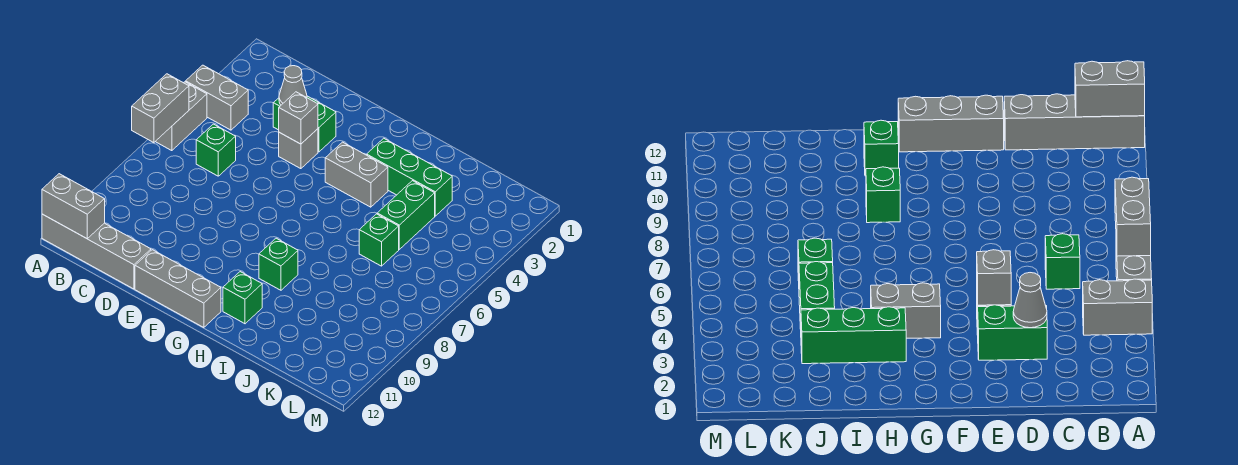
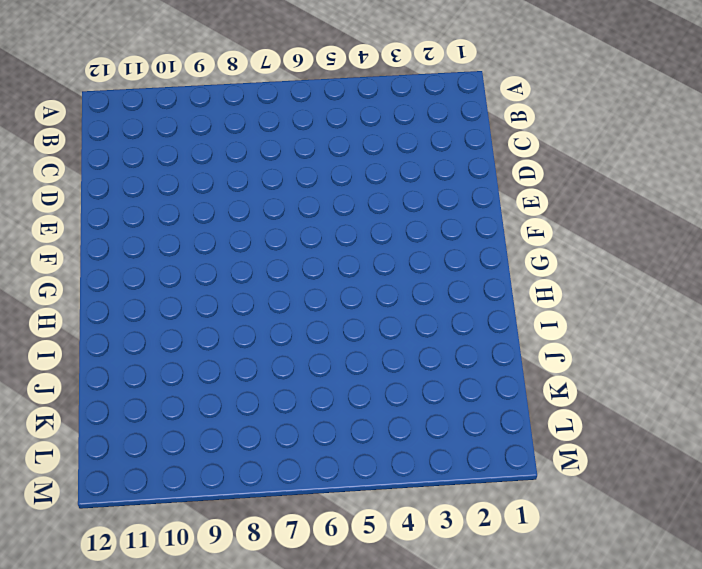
none -> grey brick A4:B4 level 1
none -> grey brick A5:A6 level 1
none -> grey brick A12:D12 level 1

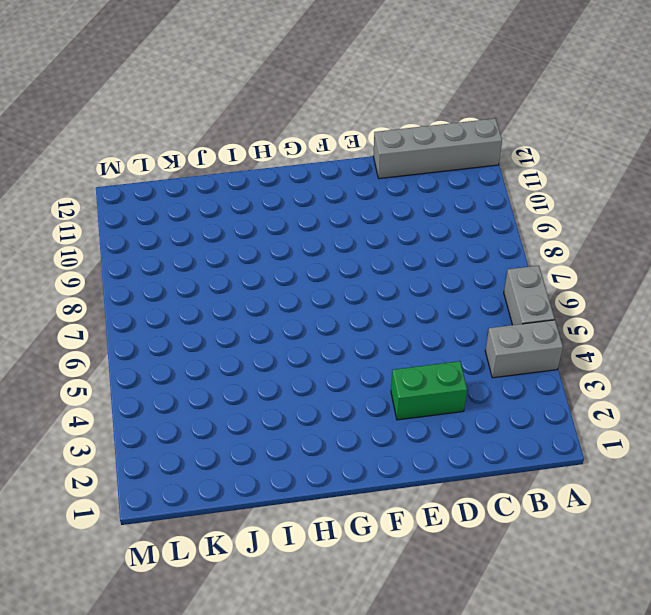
none -> green brick C6 level 1
none -> grey brick E4 level 1
none -> grey brick E12:G12 level 1

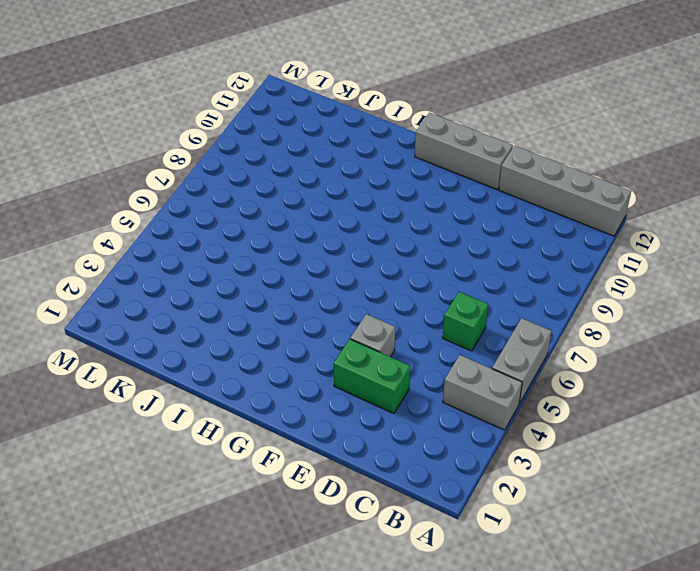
none -> grey brick G4:H4 level 1
none -> green brick H3:J3 level 1
none -> green brick H9 level 1

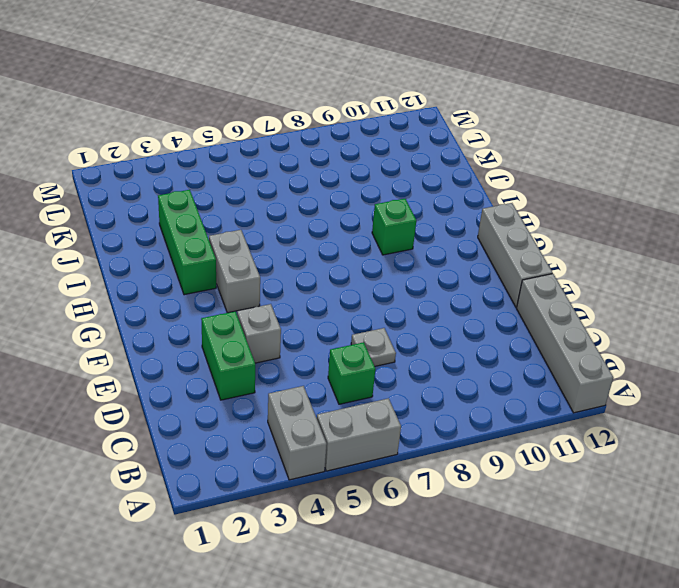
grey plate D7 level 1 -> none
none -> green brick H11 level 1
none -> green brick J4:J5 level 1
none -> green brick J6 level 1

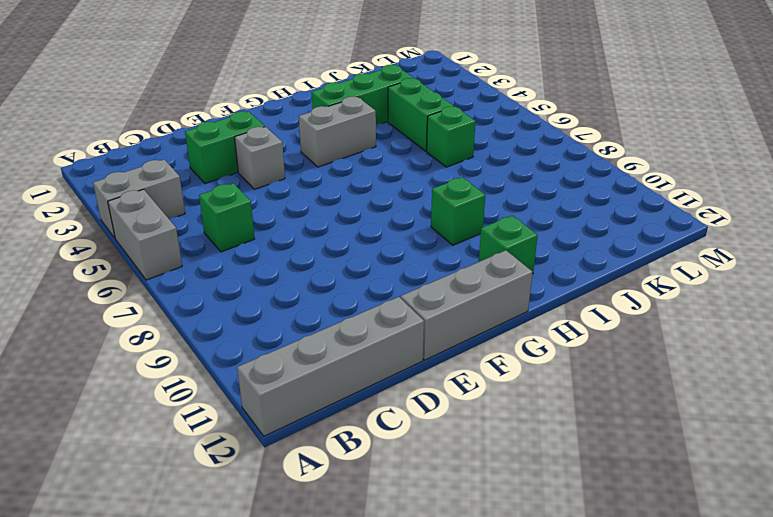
none -> grey brick A6:A7 level 2
none -> grey brick A12:B12 level 2
none -> grey cone D3 level 2

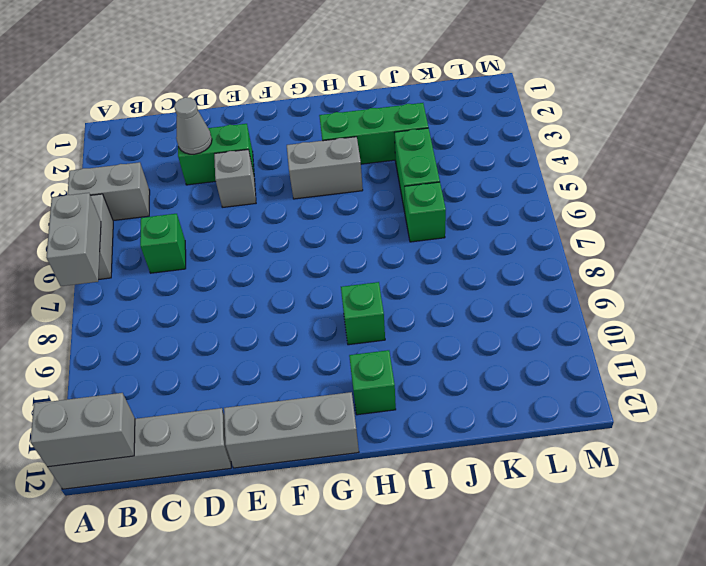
none -> grey brick E4 level 2

